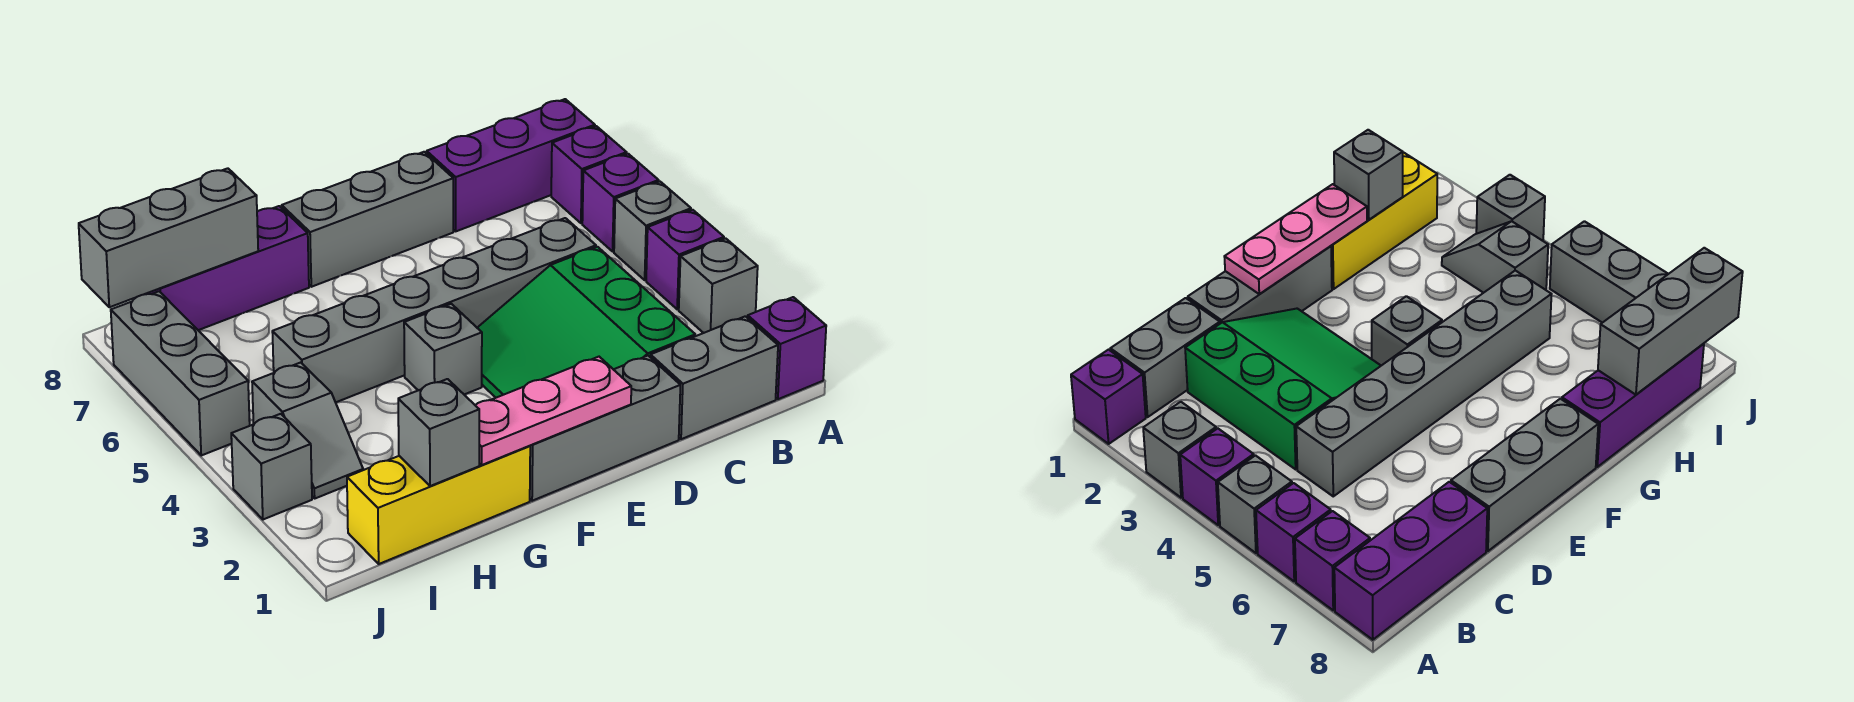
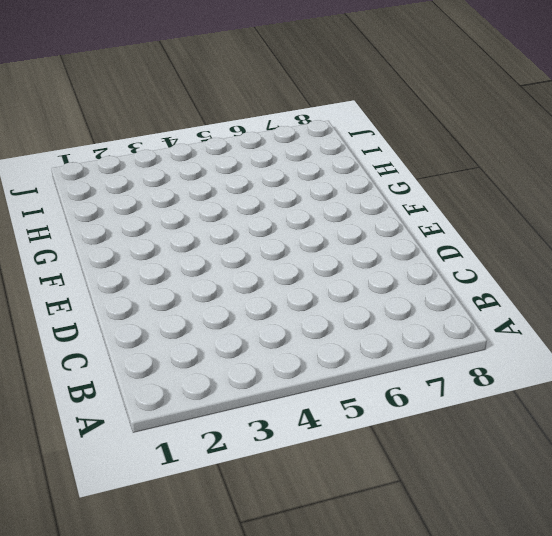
none -> purple brick A1 level 1
none -> grey brick A3 level 1
none -> purple brick A4 level 1

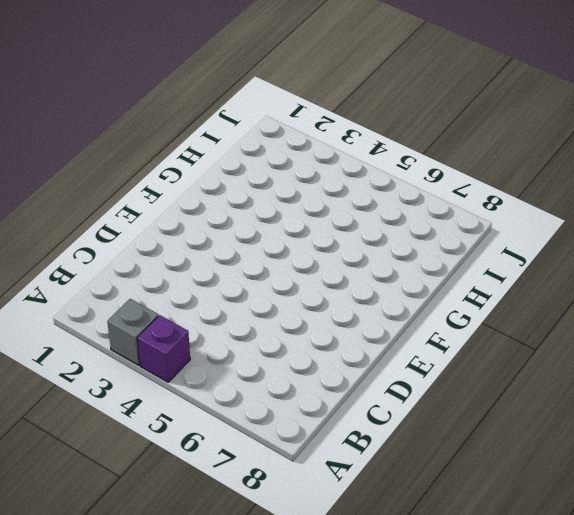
none -> purple brick A1 level 1
none -> grey brick A5 level 1
none -> purple brick A6 level 1

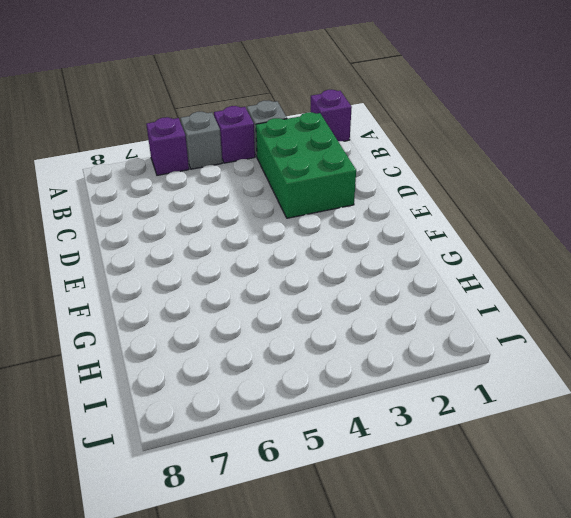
green brick B2:D3 level 1 -> green slope C2:E4 level 1 top C
none -> purple brick A7 level 1
none -> purple brick A8:C8 level 1
none -> grey brick B1:C1 level 1

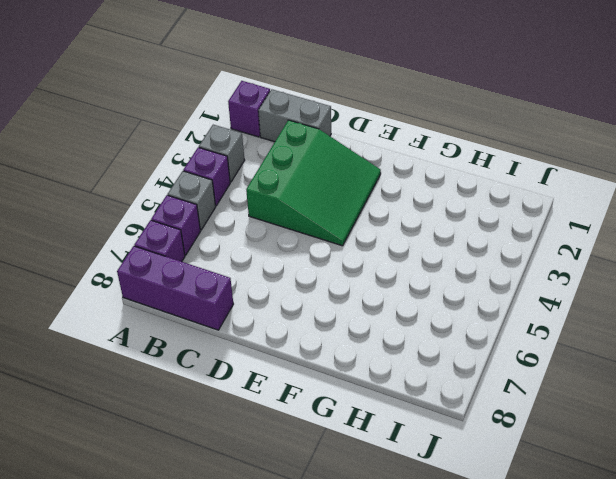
none -> grey brick C5:H5 level 1
none -> grey brick D1:F1 level 1
none -> grey brick D8:F8 level 1

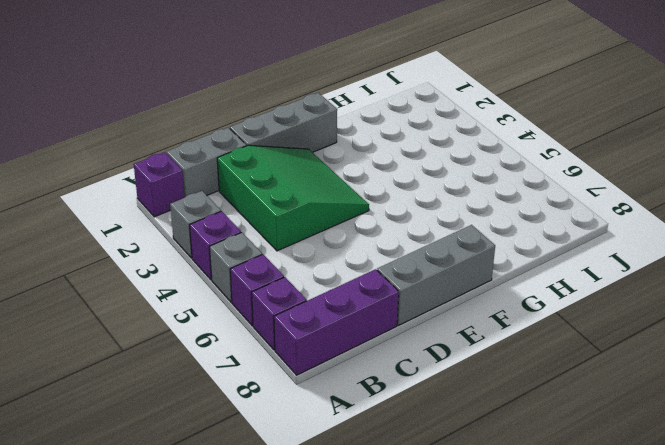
none -> grey brick C5:H5 level 1
none -> grey brick F4 level 1
none -> yellow brick G1:I1 level 1

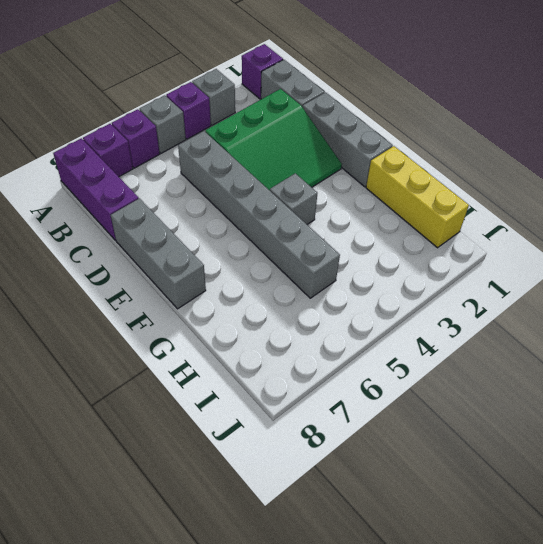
none -> purple brick G8:I8 level 1
none -> grey slope I3:I4 level 1 top 4
none -> grey brick J3 level 1

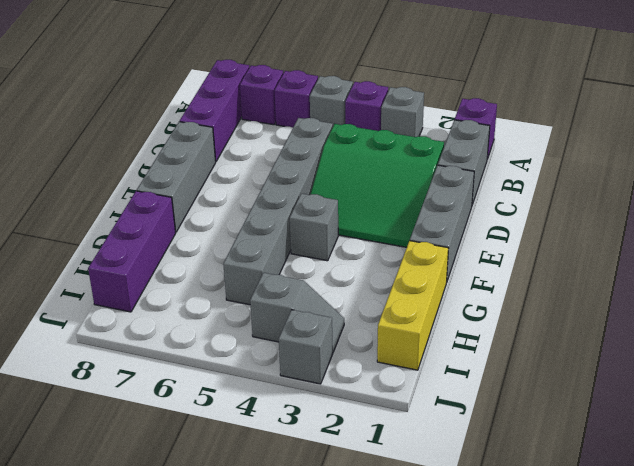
none -> grey brick J5:J7 level 1
none -> pink plate E1:G1 level 2
none -> grey brick H1 level 2

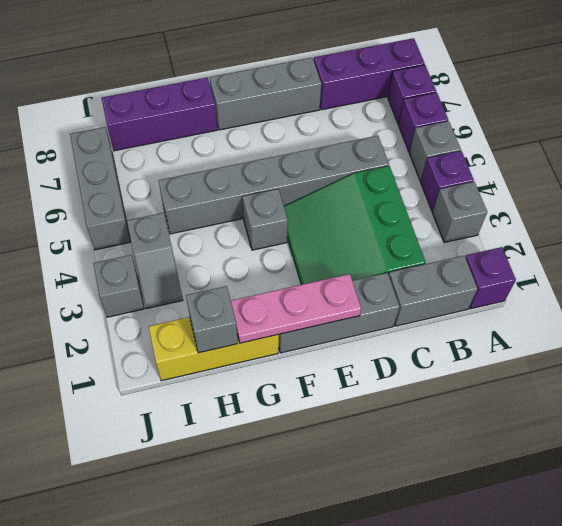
none -> grey brick H8:J8 level 2

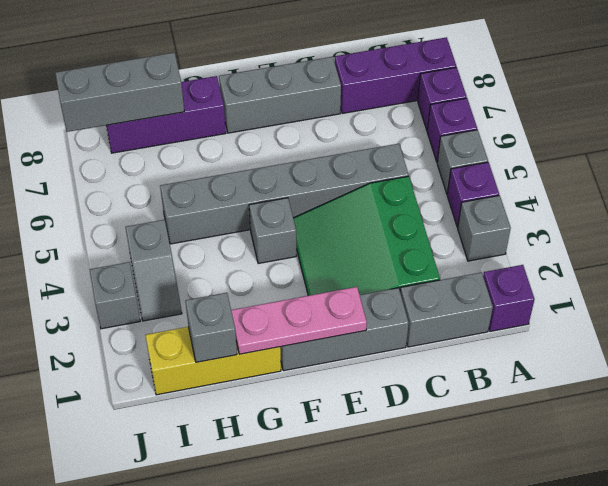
none -> grey brick J5:J7 level 1

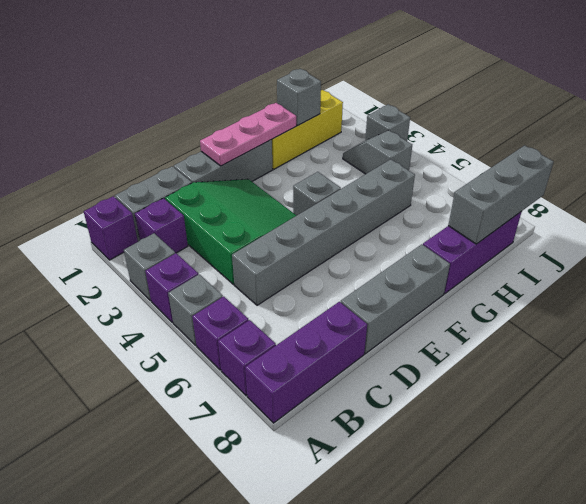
purple brick B2 level 1 -> none
none -> grey brick J5:J7 level 1

